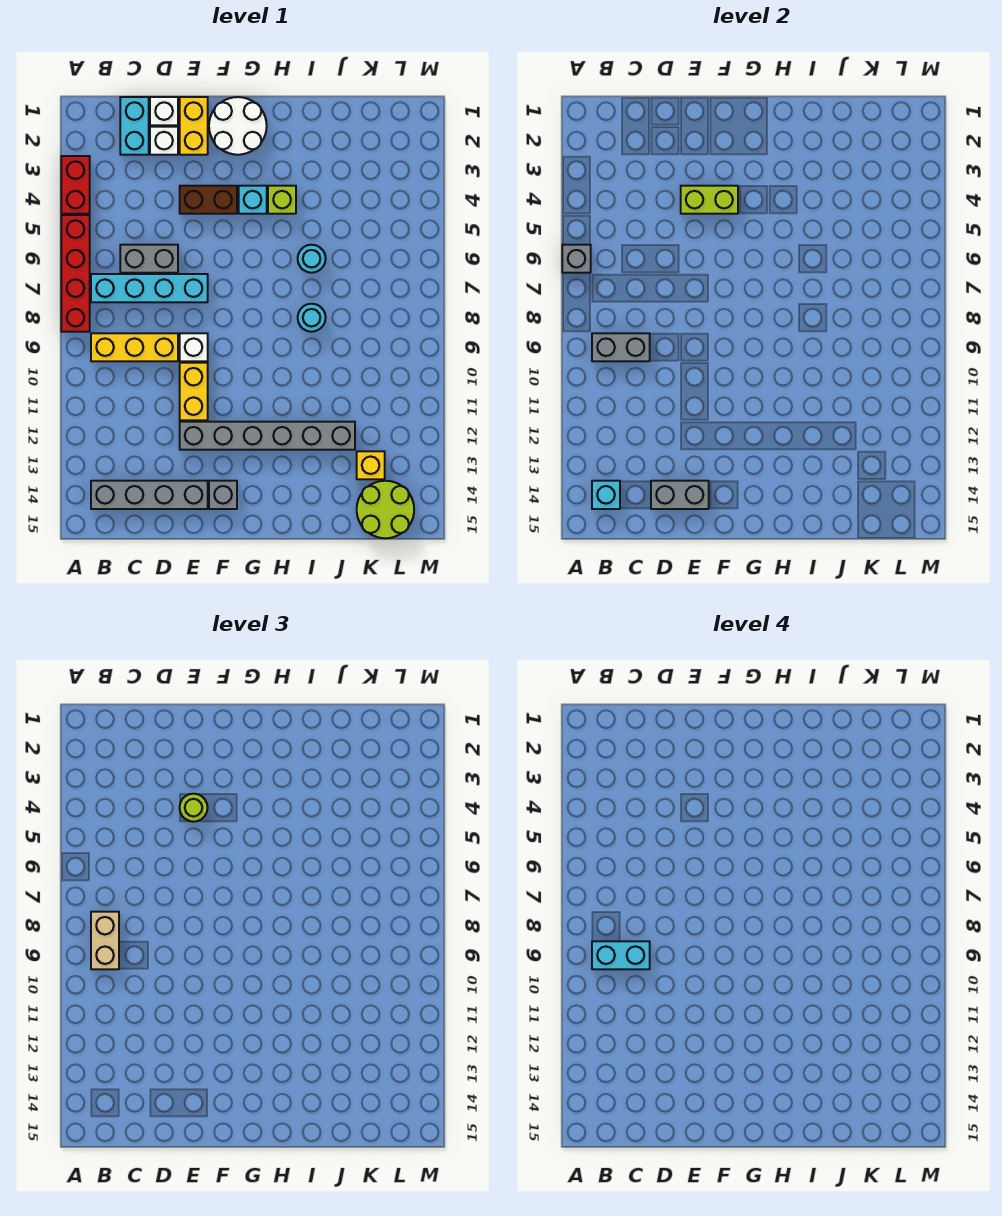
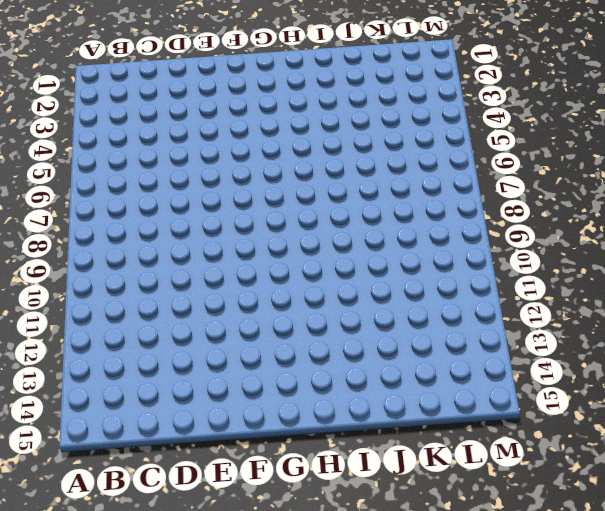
none -> red brick A3:A4 level 1
none -> red brick A5:A8 level 1
none -> cyan brick B7:E7 level 1
none -> yellow brick B9:D9 level 1

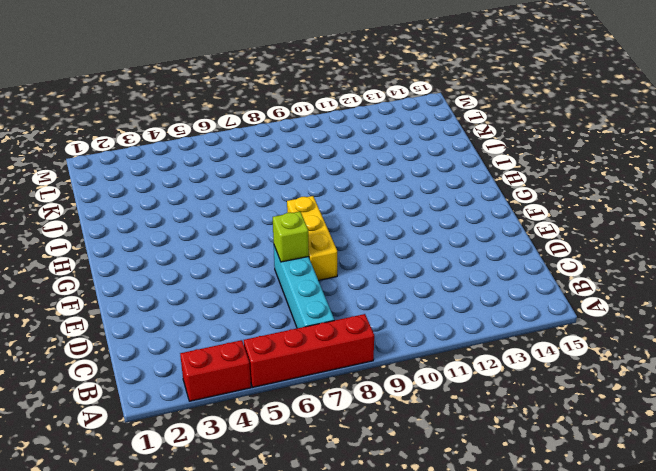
lime brick E7 level 2 -> lime brick H4 level 1
yellow brick E8:G8 level 1 -> yellow brick B9:D9 level 1
none -> grey brick B14:E14 level 1
none -> cyan brick C1:C2 level 1
none -> grey brick C6:D6 level 1
none -> white brick D1 level 1

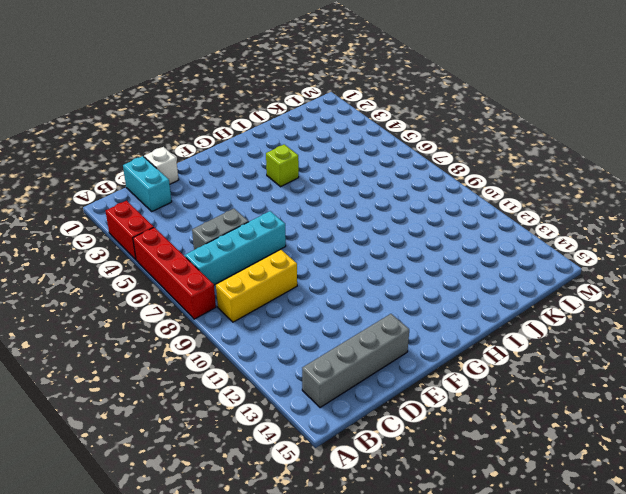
none -> white brick D2 level 1
none -> yellow brick E1:E2 level 1
none -> brown brick E4:F4 level 1
none -> white brick E9 level 1

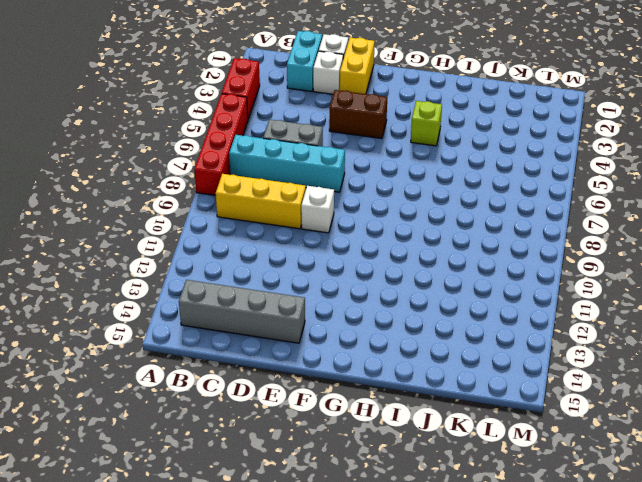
none -> yellow brick E10:E11 level 1
none -> grey brick E12:J12 level 1
none -> white round brick F1:G2 level 1
none -> grey brick F14 level 1

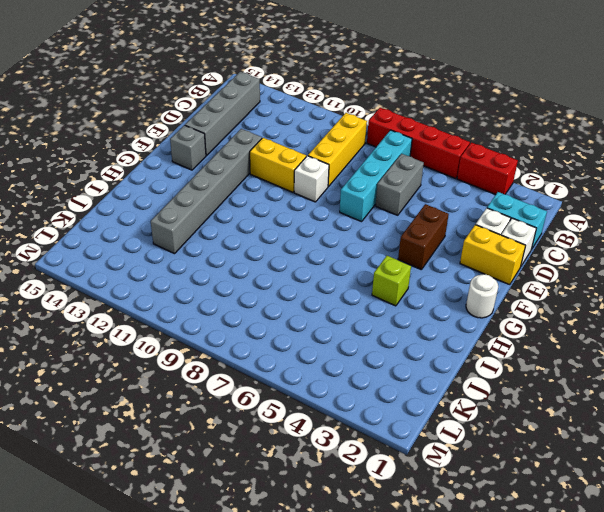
white round brick G1 level 1 -> white round brick F1:G2 level 1
none -> cyan brick G4 level 1
none -> cyan round brick I6 level 1
none -> cyan round brick I8 level 1
none -> yellow brick K13 level 1

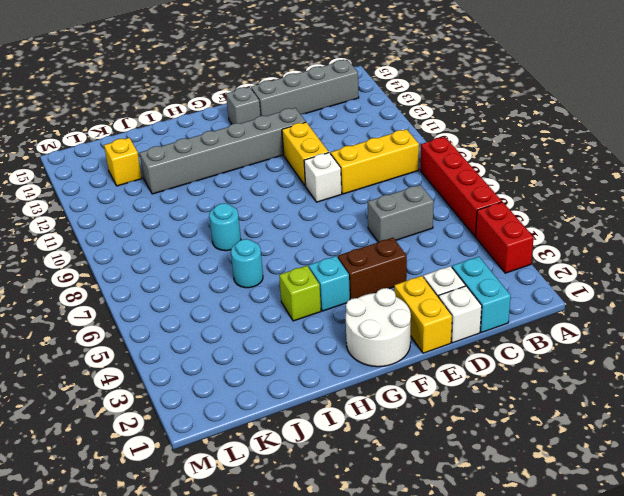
none -> cyan brick B7:E7 level 1
none -> lime round brick K14:L15 level 1
none -> grey brick A6 level 2
none -> grey brick B9:C9 level 2

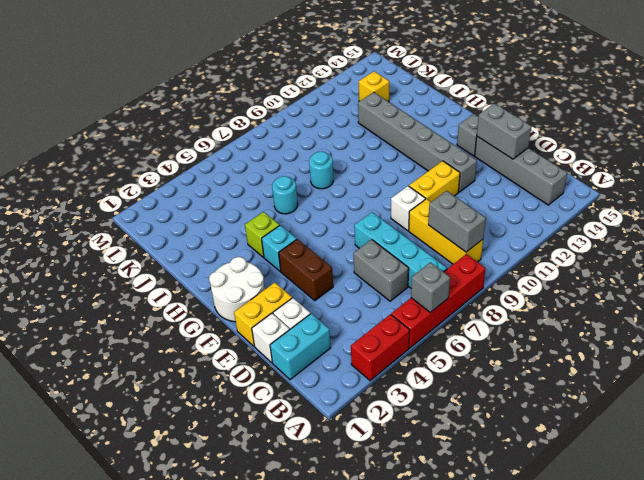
none -> lime round brick K14:L15 level 1
none -> cyan brick B14 level 2
none -> lime brick E4:F4 level 2
none -> tan brick B8:B9 level 3

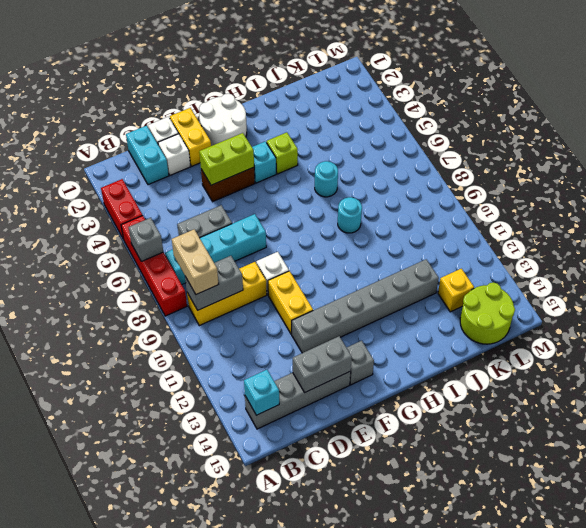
none -> lime round brick E4 level 3
none -> cyan brick B9:C9 level 4

